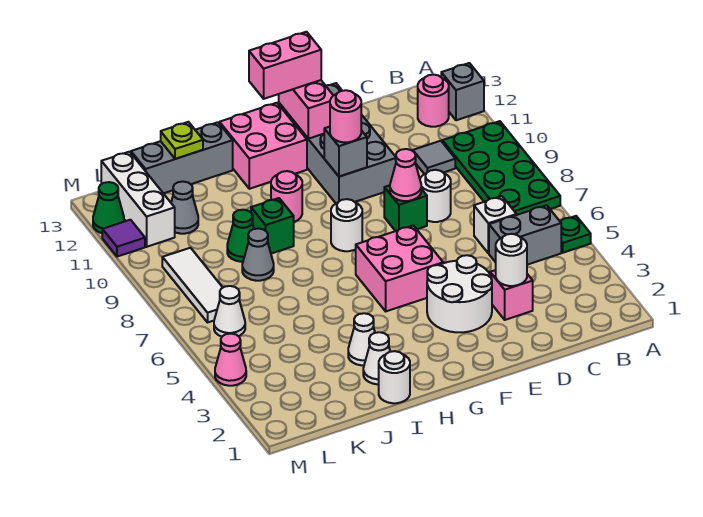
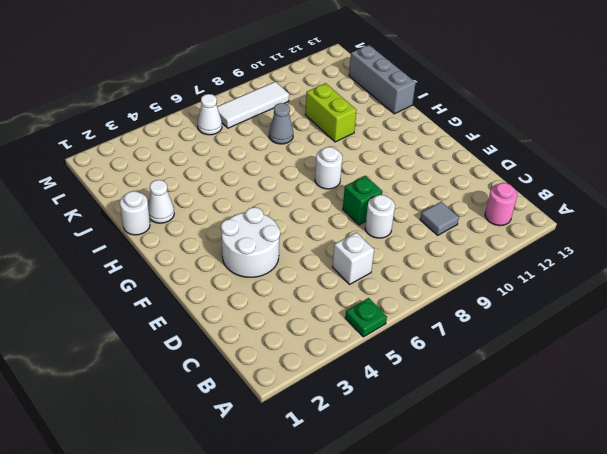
lime brick I10:J10 level 1 -> none
none -> green plate A7:B10 level 1
none -> grey brick A12 level 1
none -> grey brick B5:C5 level 1
none -> pink brick D3 level 1

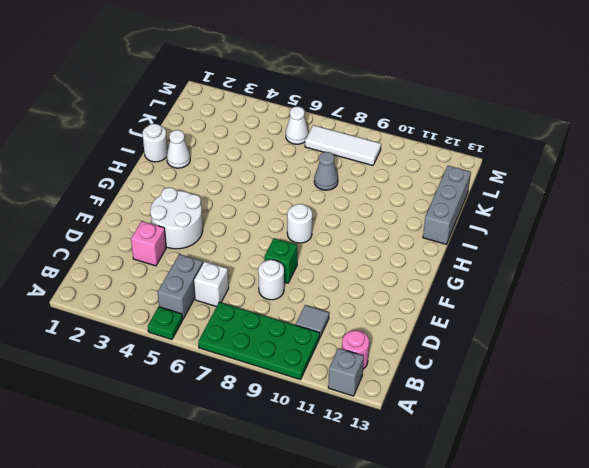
none -> grey brick E10:F13 level 1
none -> pink brick F5:G6 level 1
none -> pink brick G12:H13 level 1
none -> pink round brick H10 level 1

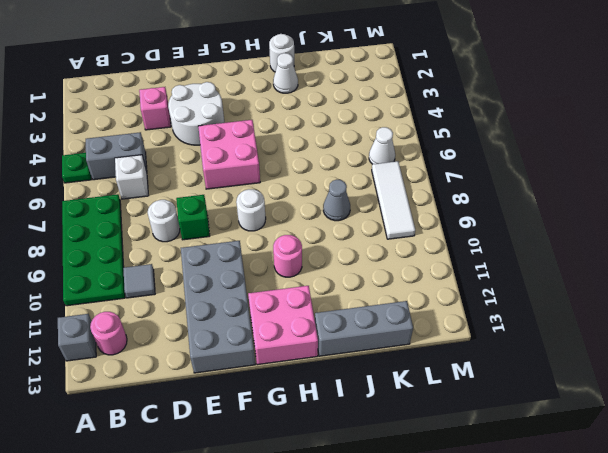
none -> white cone I3 level 1
none -> green brick I9 level 1
none -> green cone J9 level 1
none -> grey cone K11 level 1

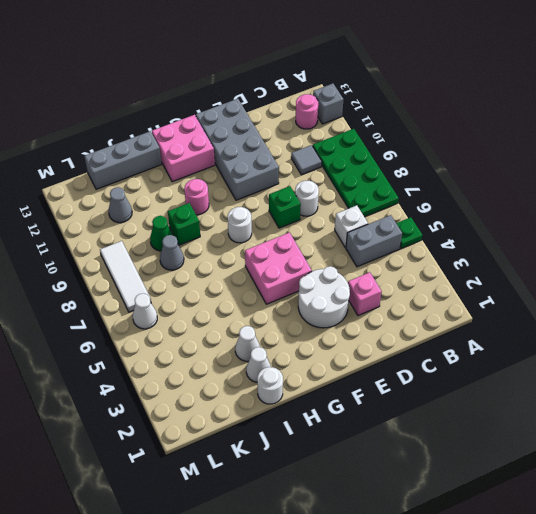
none -> white brick L11:L13 level 1
none -> pink cone M4 level 1
none -> purple tile M11 level 1
none -> green cone M12 level 1

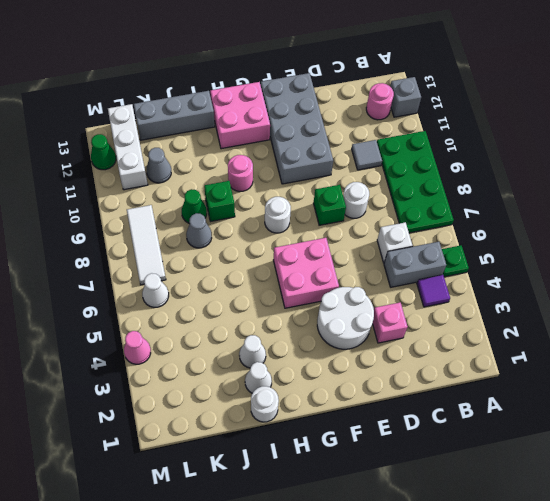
purple tile B4 level 1 -> purple tile M11 level 1
none -> white round brick D3 level 2
none -> pink cone E8 level 2
none -> grey brick F10 level 2
none -> pink brick F12:F13 level 2

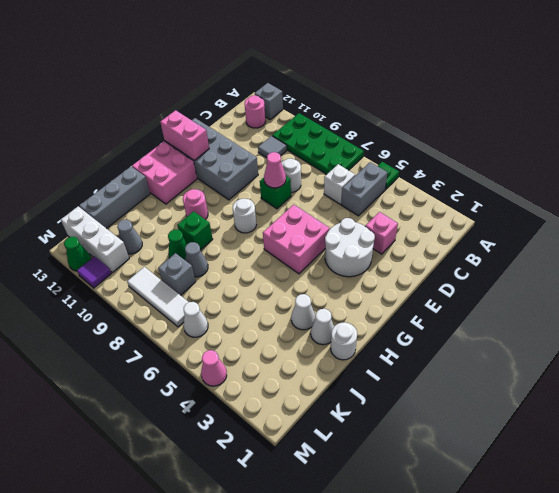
grey brick K8 level 1 -> grey brick F10 level 2
none -> white round brick D3 level 2
none -> lime plate J13 level 2
none -> pink round brick F10 level 3
none -> pink brick F13:G13 level 3

